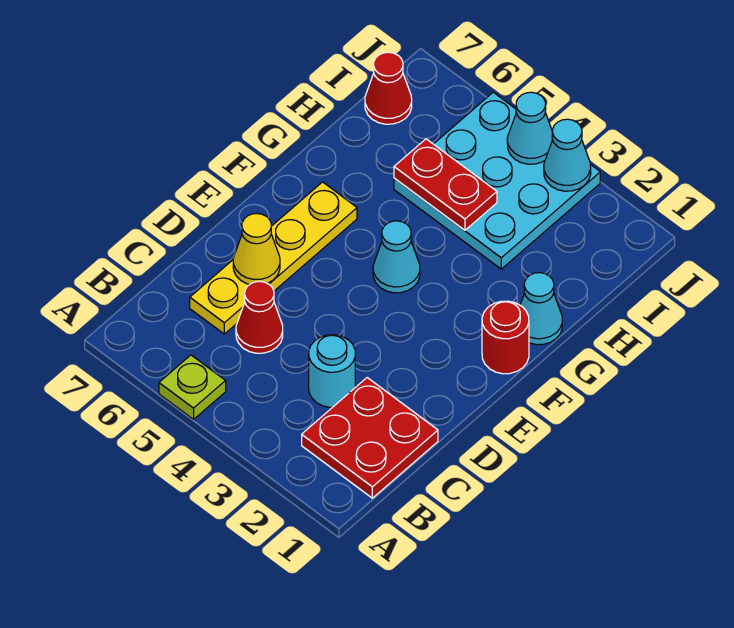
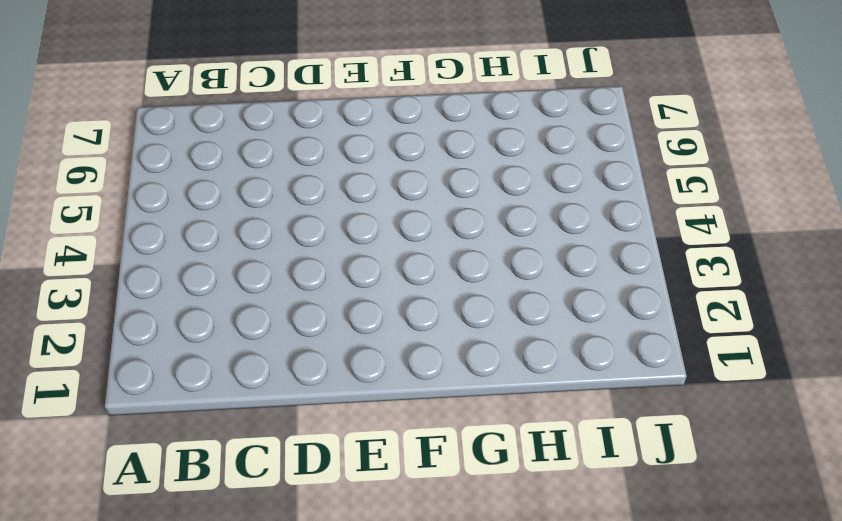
none -> lime plate A5 level 1
none -> red plate B1:C2 level 1
none -> cyan round brick C3 level 1

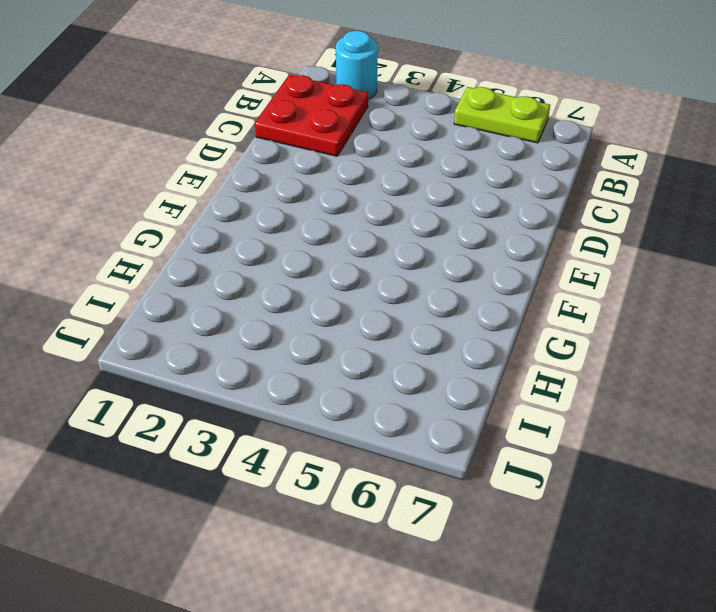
cyan round brick A2 level 1 -> cyan round brick C3 level 1
lime plate A5:A6 level 1 -> lime plate A5 level 1
none -> red cone C5 level 1
none -> yellow plate C6:F6 level 1
none -> red round brick F1 level 1

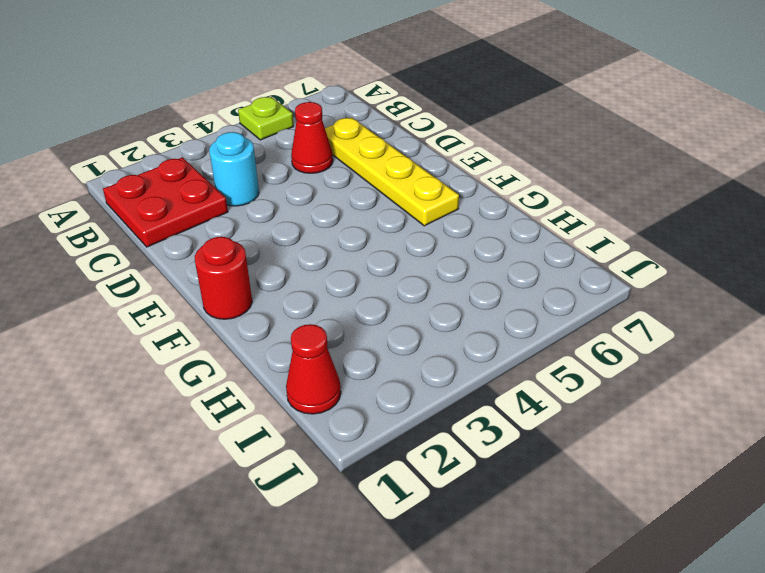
red cone I1 level 1 -> red cone I7 level 1
none -> cyan cone F4 level 1
none -> cyan cone G1 level 1
none -> cyan plate H3:J5 level 1

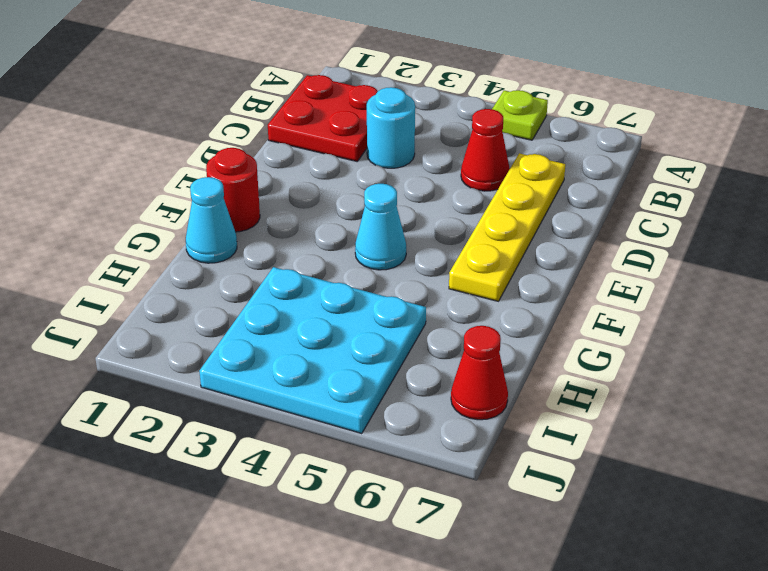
none -> yellow cone D6 level 2
none -> red plate H4:H5 level 2
none -> cyan cone J3 level 2

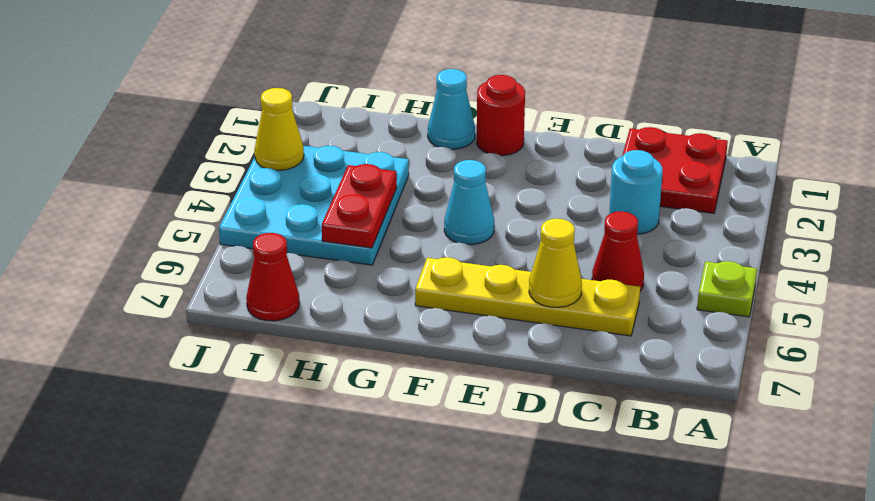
yellow cone J3 level 2 -> cyan cone J3 level 2
none -> cyan cone J4 level 2

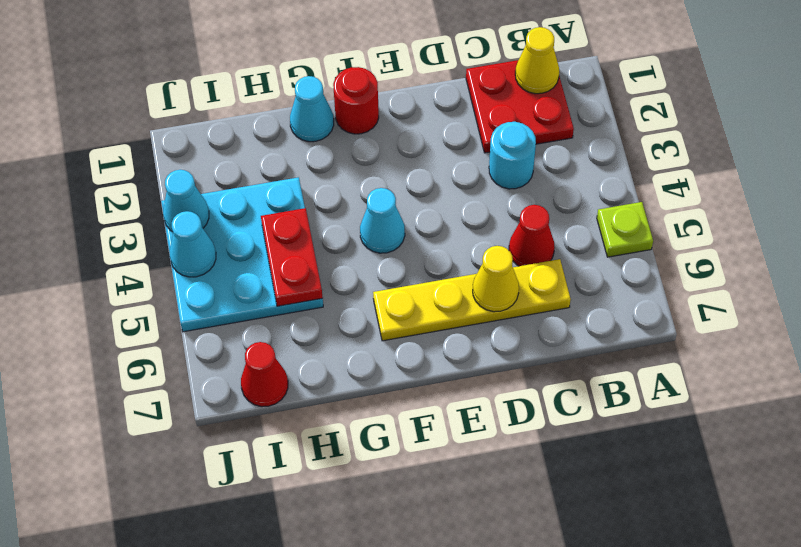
yellow cone B1 level 2 -> none

